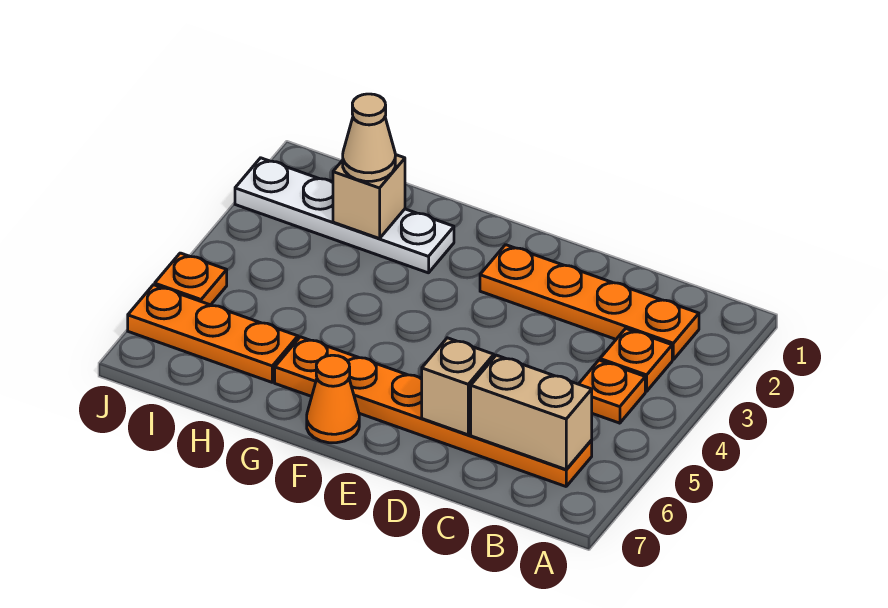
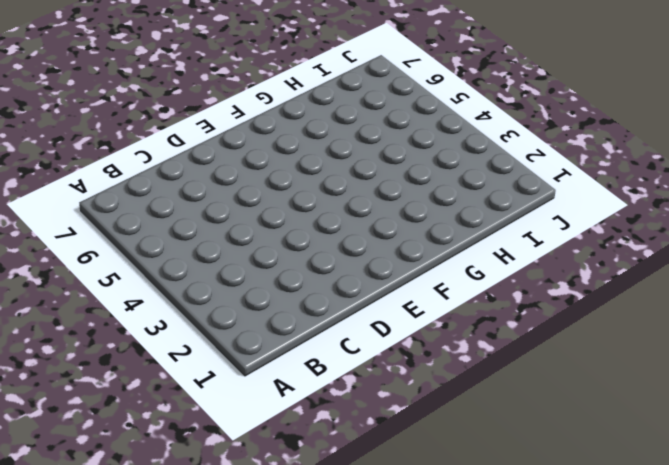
none -> orange plate B2:E2 level 1
none -> orange plate B3 level 1
none -> orange plate B4 level 1

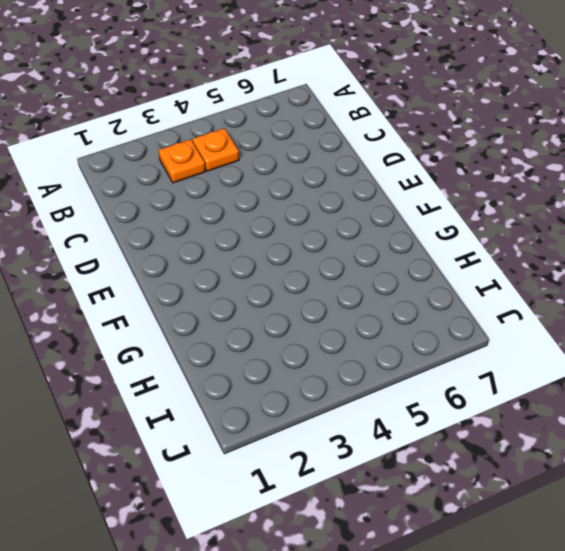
none -> orange plate B2:E2 level 1
none -> orange plate B6:G6 level 1
none -> orange cone F7 level 1

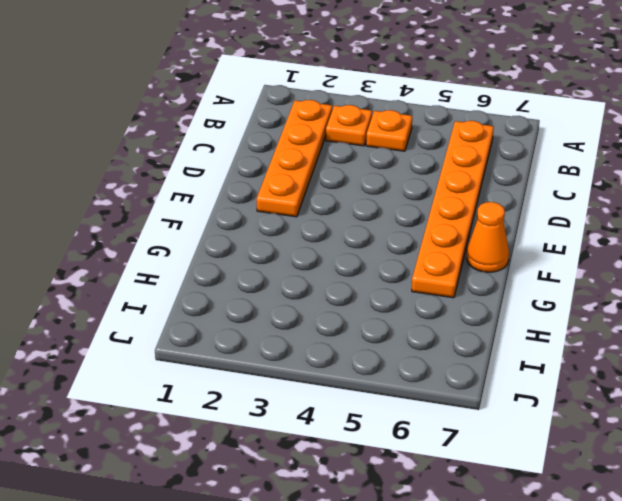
none -> white plate G2:J2 level 1
none -> orange plate H6:J6 level 1
none -> orange plate J5 level 1

